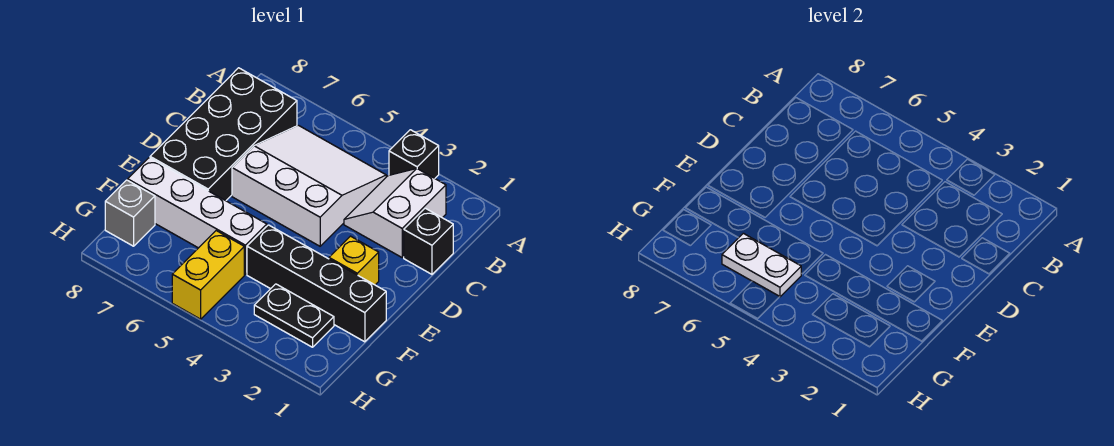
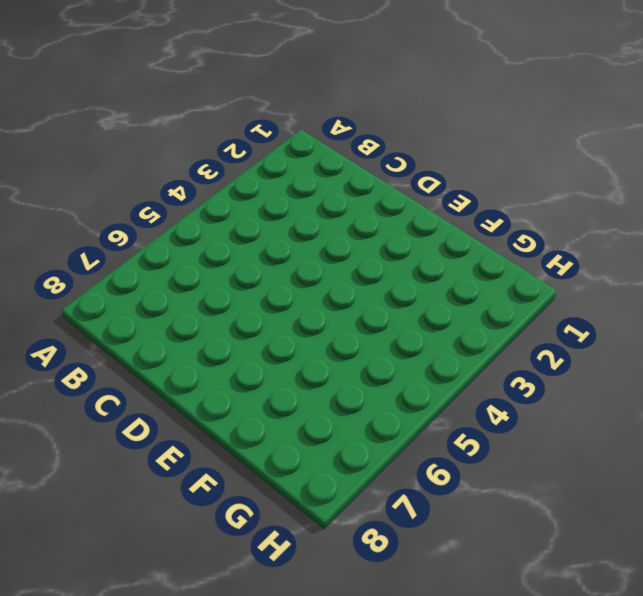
none -> black brick A3 level 1
none -> white slope B2:C3 level 1 top 2
none -> white slope B4:D6 level 1 top D

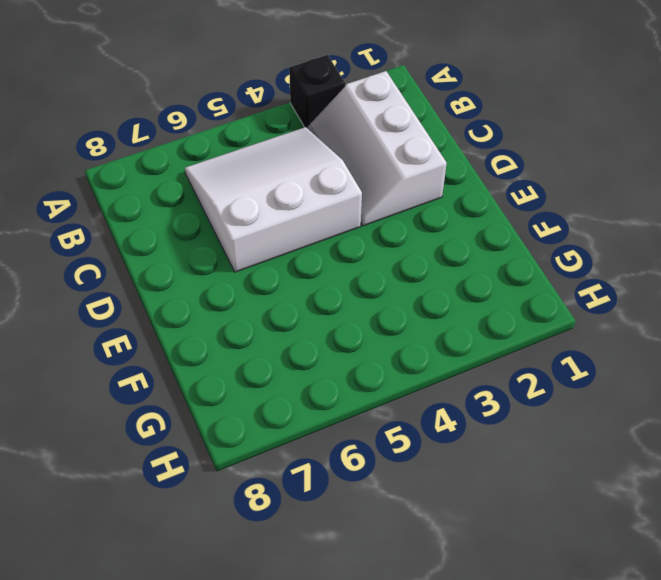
white slope B2:D3 level 1 top 2 -> white slope B2:C3 level 1 top 2
none -> black brick B7:E8 level 1
none -> black brick C1 level 1
none -> yellow brick E2 level 1

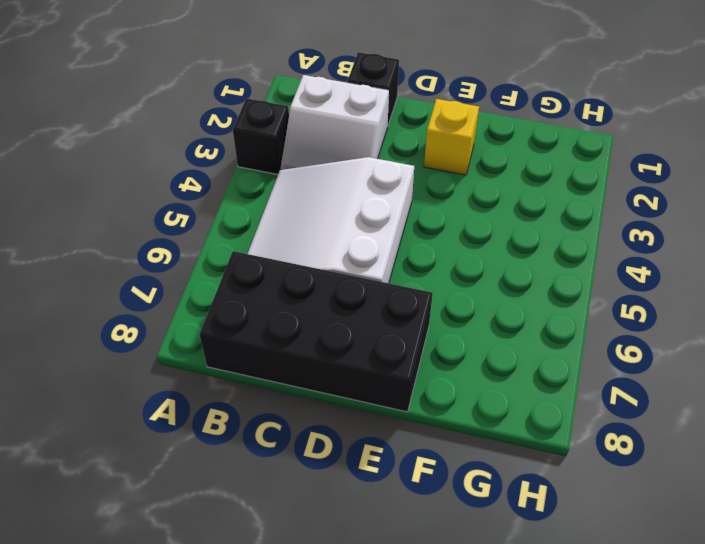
none -> black brick F1:F4 level 1
none -> white brick F5:F8 level 1
none -> black plate G2:G3 level 1

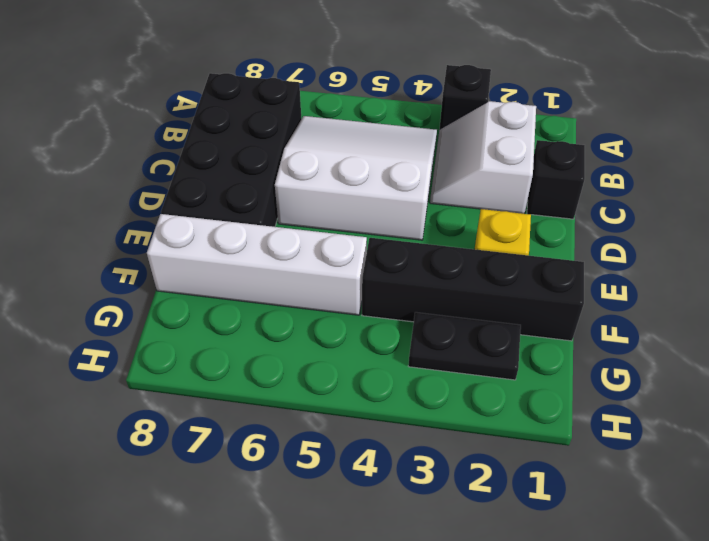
none -> yellow brick G5:H5 level 1
none -> grey brick G8 level 1
none -> white plate G5:G6 level 2

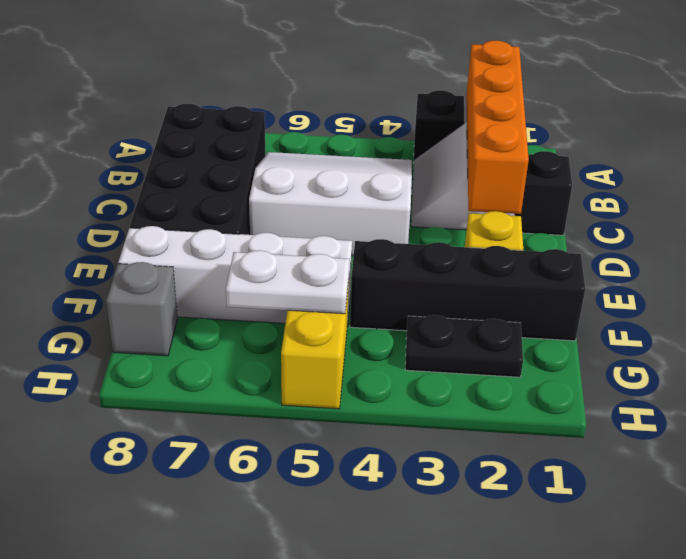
orange brick A2:D2 level 2 -> none

